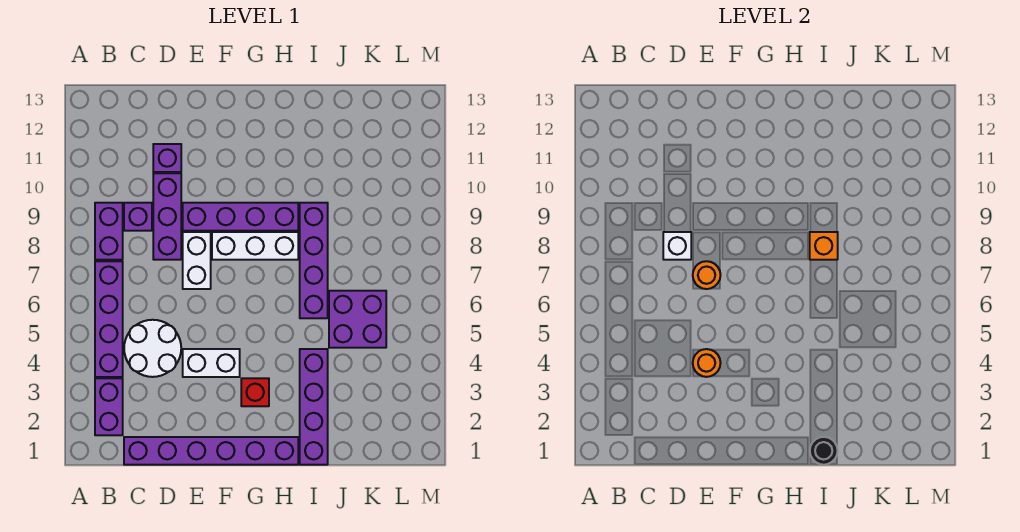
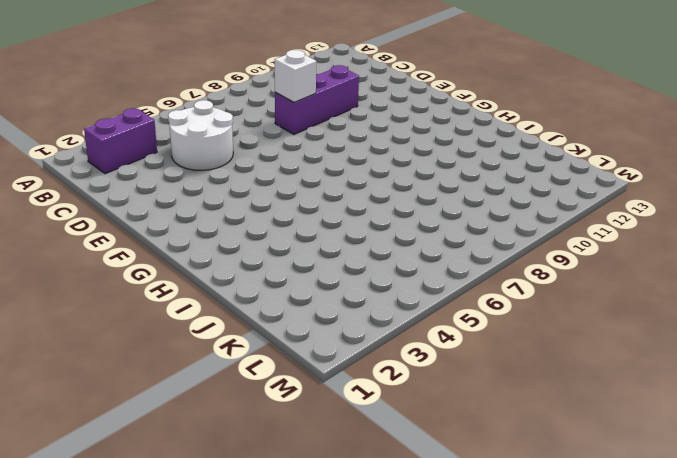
none -> purple brick B4:B7 level 1
none -> purple brick B8:B9 level 1
none -> purple brick C1:H1 level 1

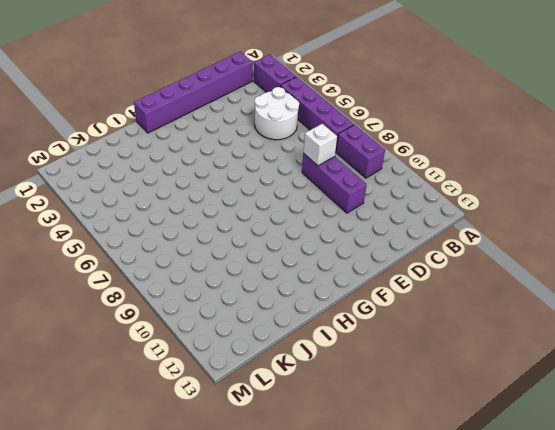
none -> purple brick C9 level 1
none -> purple brick D11 level 1
none -> white brick E4:F4 level 1

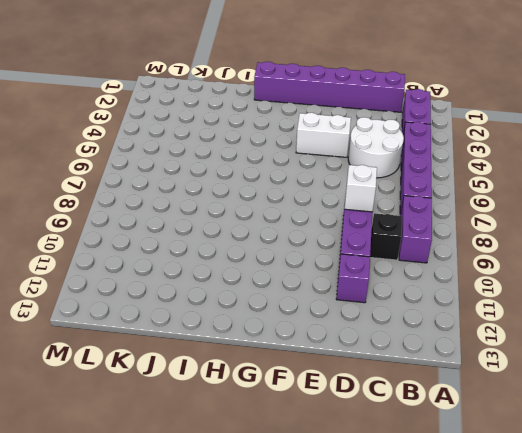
black brick C9 level 1 -> purple brick C9 level 1
none -> white brick E7:E8 level 1
none -> purple brick E9:H9 level 1
none -> white brick F8:H8 level 1

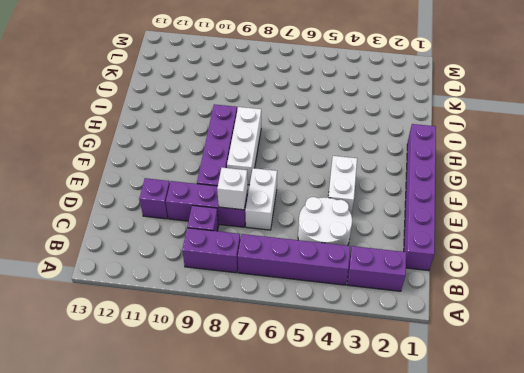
white brick D7:E7 level 1 -> white brick E7:E8 level 1
none -> red brick G3 level 1
none -> purple brick I1:I4 level 1
none -> purple brick I6:I9 level 1

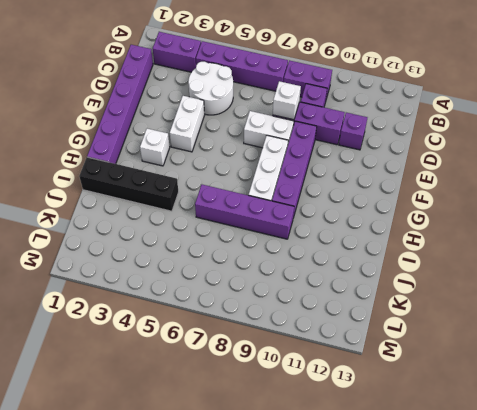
white brick G3 level 1 -> red brick G3 level 1
black brick I1:I4 level 1 -> purple brick I1:I4 level 1
none -> purple brick J5:K6 level 1
none -> orange round brick E4 level 2
none -> orange round brick E7 level 2

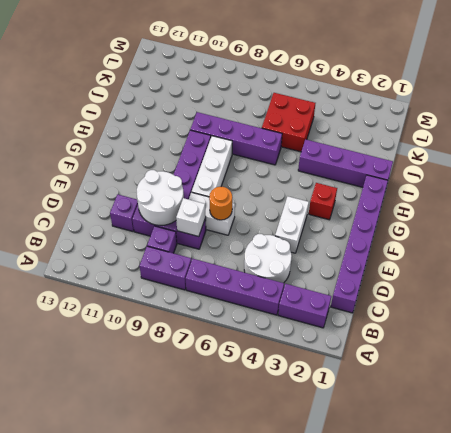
white round brick D9:E10 level 2 -> none
red brick J5:K6 level 1 -> purple brick J5:K6 level 1
none -> orange round brick E4 level 2
none -> black round brick I1 level 2
none -> orange brick I8 level 2

